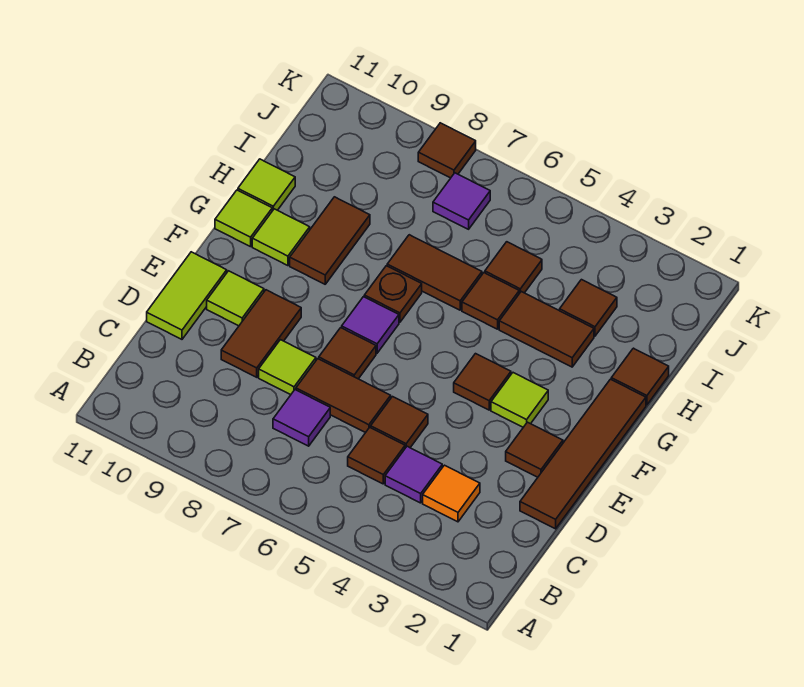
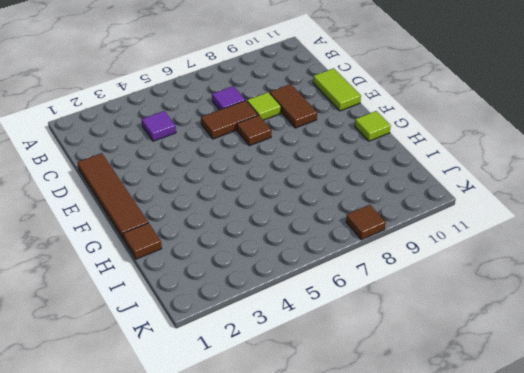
none -> orange tile C3 level 1
none -> brown tile C5 level 1
none -> brown tile D5 level 1

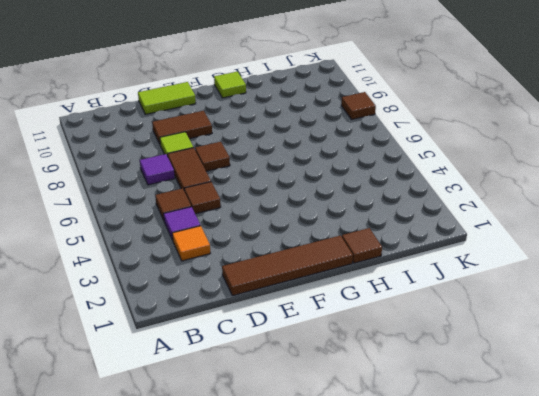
none -> brown tile E2 level 1
none -> lime tile E10 level 1
none -> lime tile F3 level 1

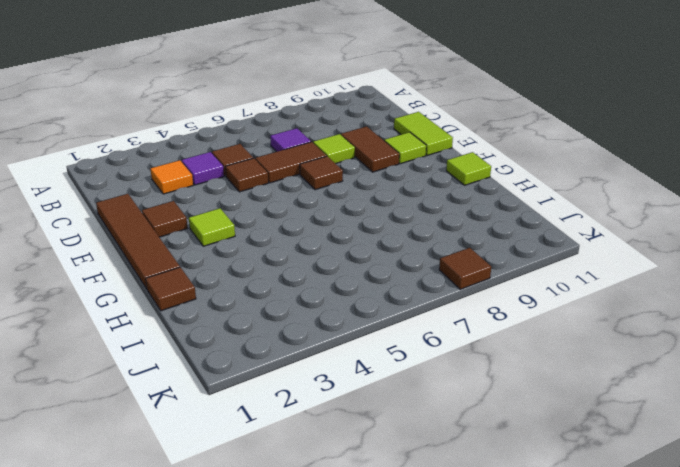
none -> brown tile F4 level 1
none -> purple tile F7 level 1
none -> brown plate G7 level 1

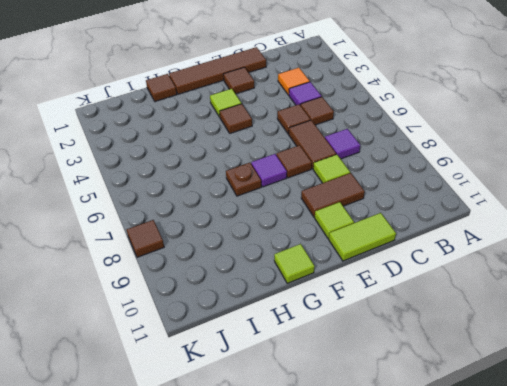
none -> brown tile G9:H9 level 1
none -> lime tile G10 level 1
none -> brown tile H3:H4 level 1

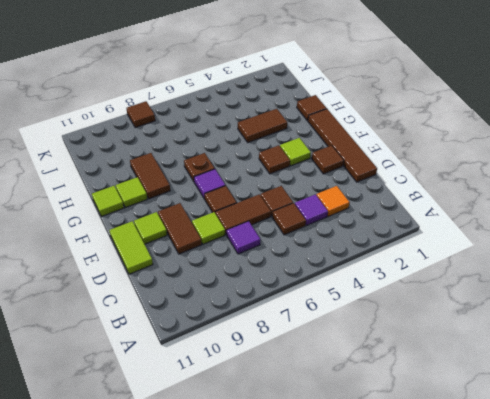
none -> brown tile H5 level 1
none -> brown tile H6:H7 level 1
none -> lime tile H11 level 1

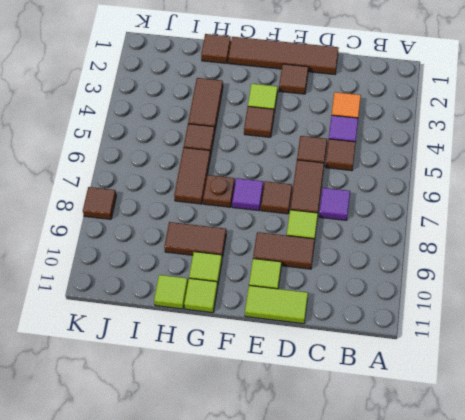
none -> brown tile I3 level 1
none -> brown tile I5 level 1
none -> purple tile J7 level 1

